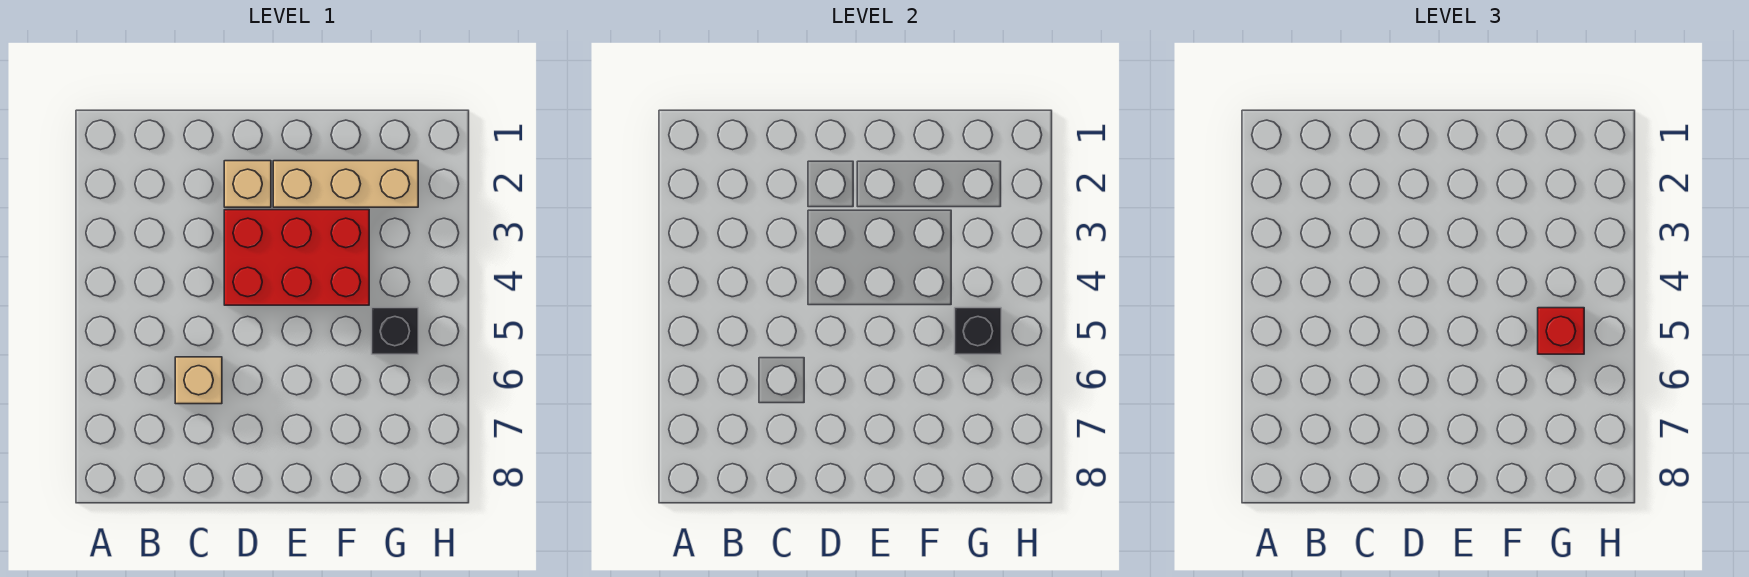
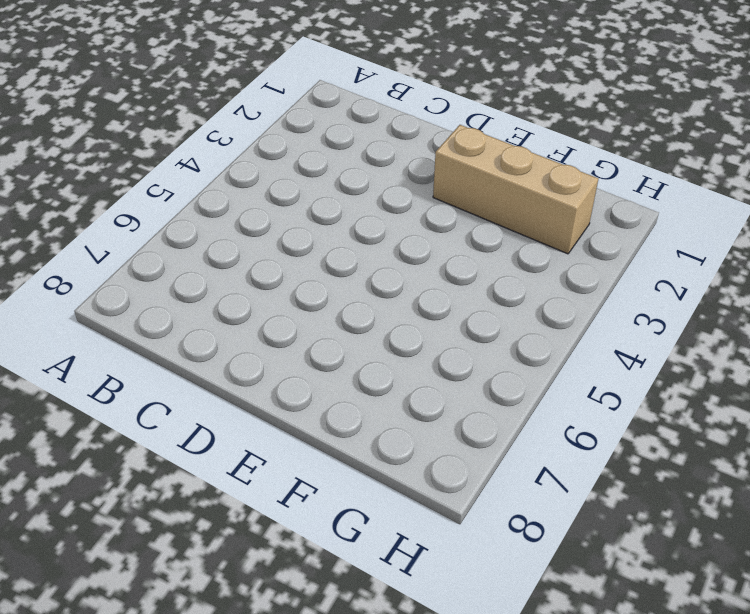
none -> tan brick C6 level 1
none -> tan brick D2 level 1

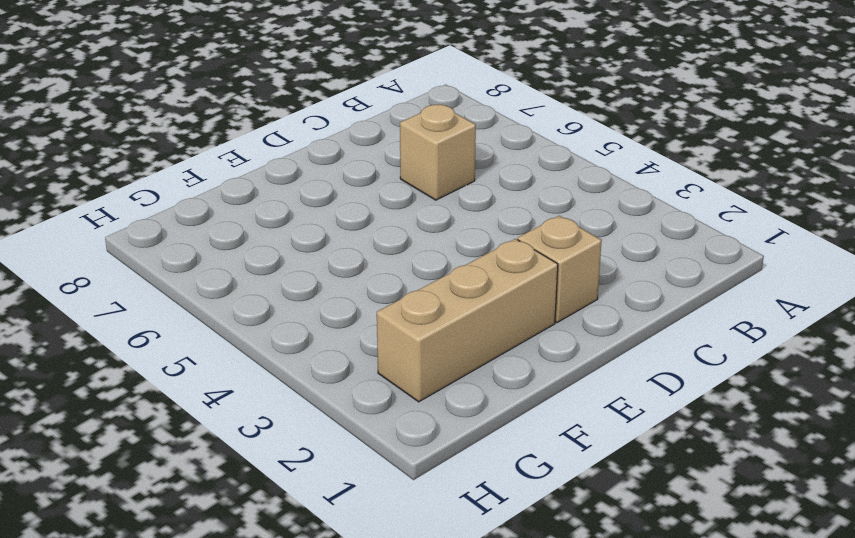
none -> red brick D3:F4 level 1
none -> black brick G5 level 1

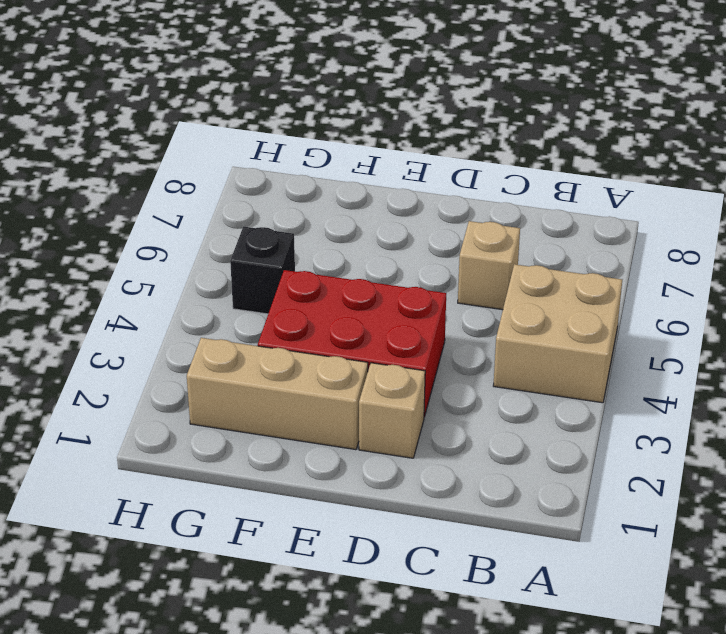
tan brick A4:B5 level 1 -> none
none -> black brick G5 level 2
none -> red brick G5 level 3

